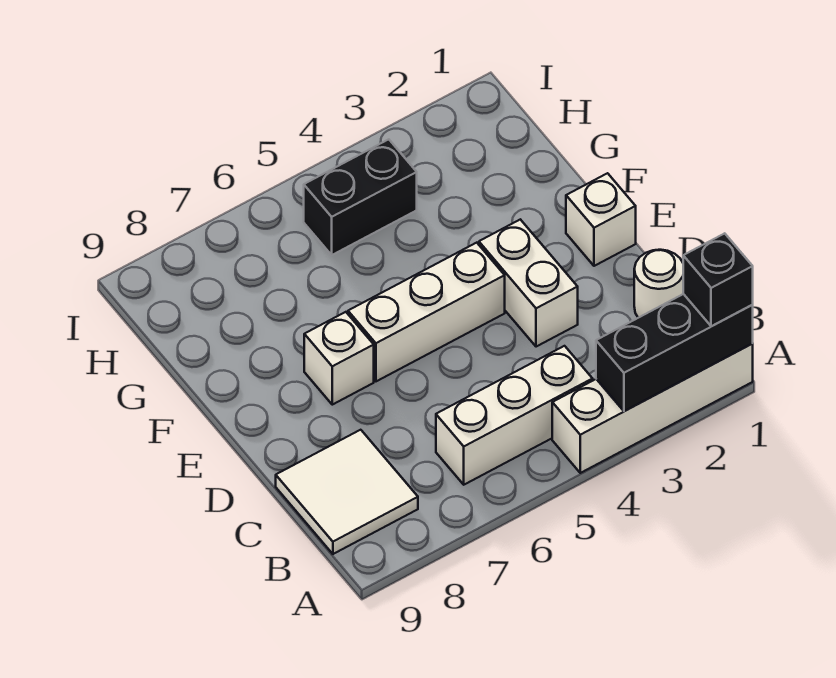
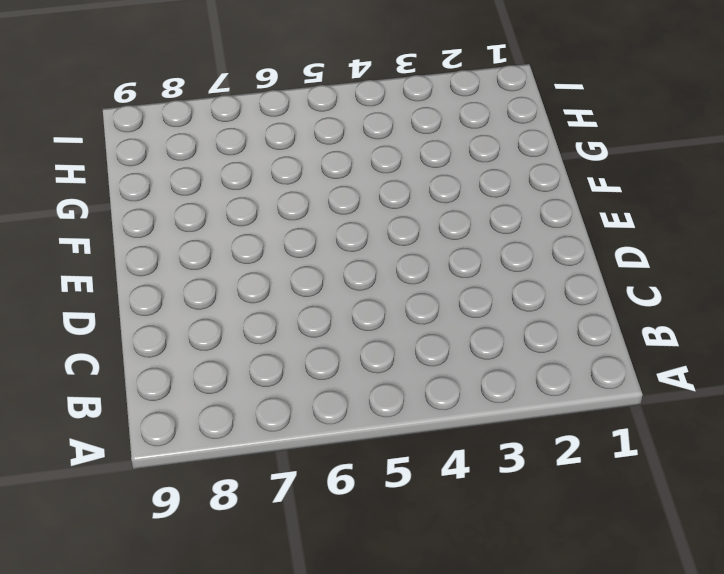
none -> white brick A1:A4 level 1
none -> white brick B4:B6 level 1

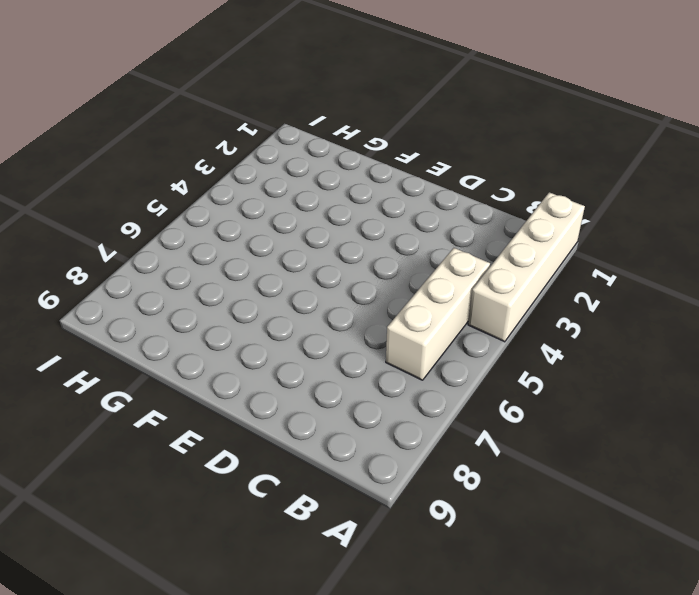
none -> white tile B8:C9 level 1
none -> white round brick C1 level 1

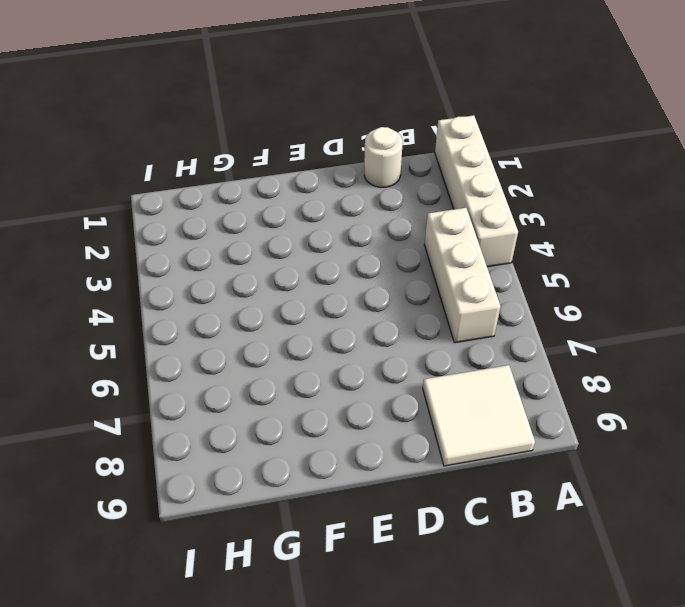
none -> white brick D3:E3 level 1
none -> white brick E1 level 1

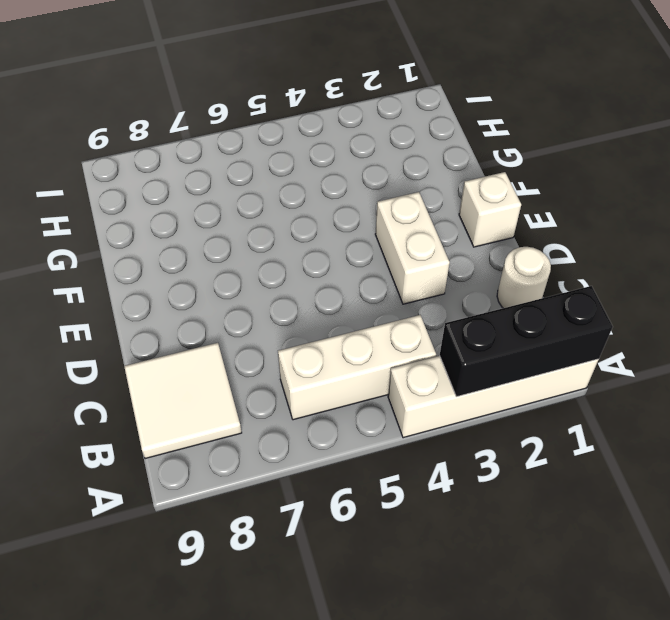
none -> white brick E4:E6 level 1
none -> white brick E7 level 1

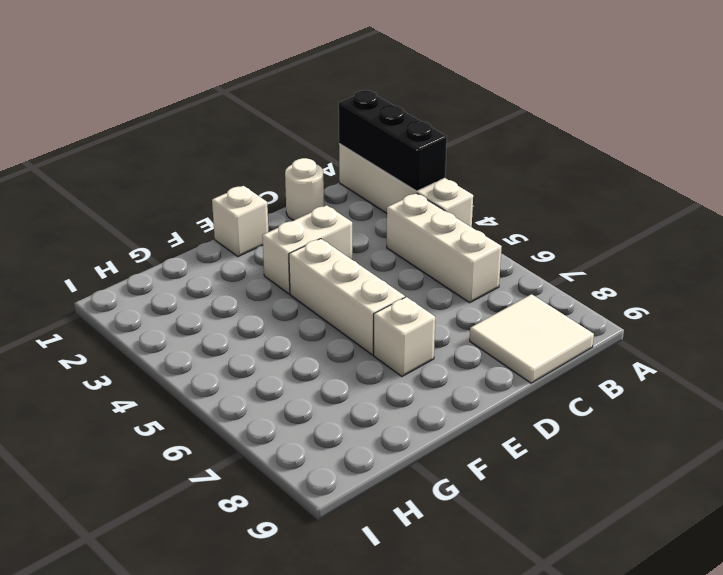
none -> black brick H4:H5 level 1
none -> black brick A1 level 3

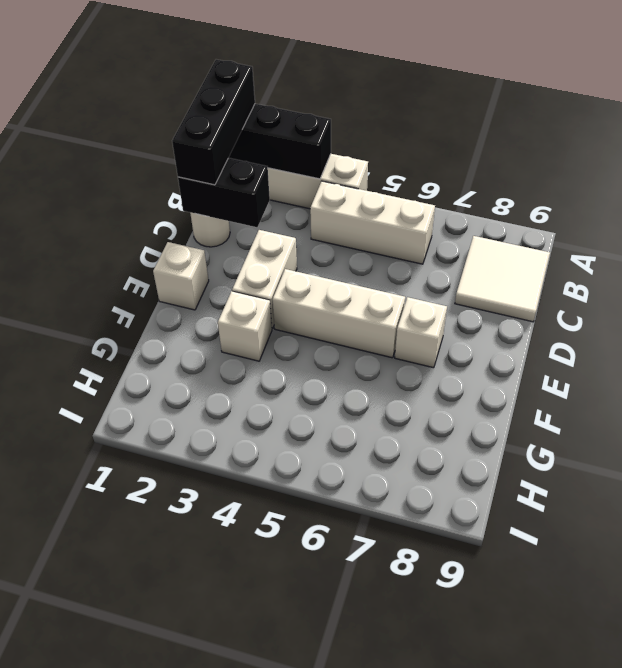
black brick A1:C1 level 3 -> black brick A1 level 3
black brick C1:C2 level 2 -> black brick H4:H5 level 1
white brick F3 level 1 -> none

